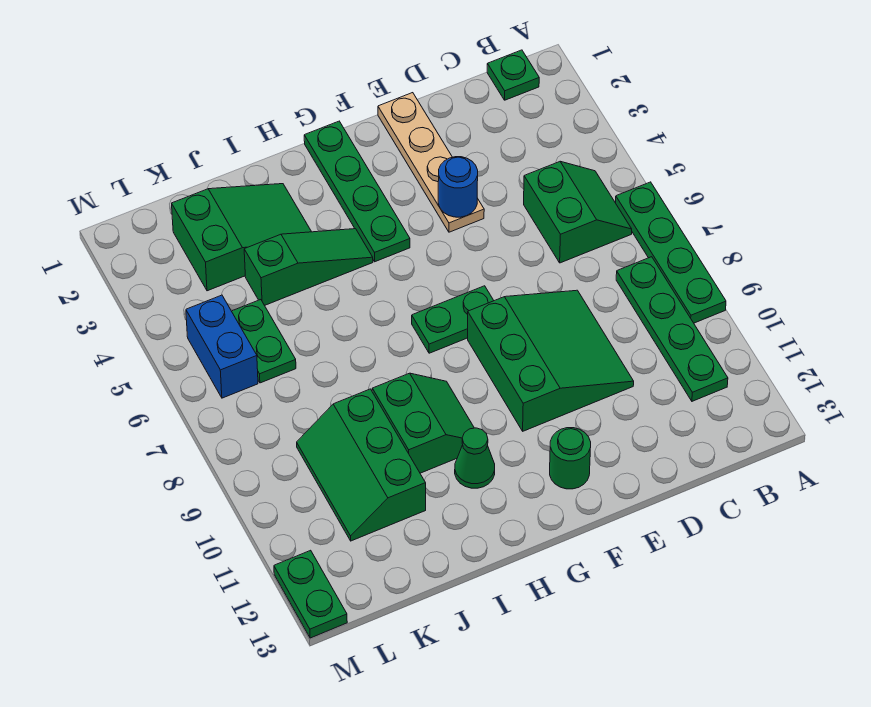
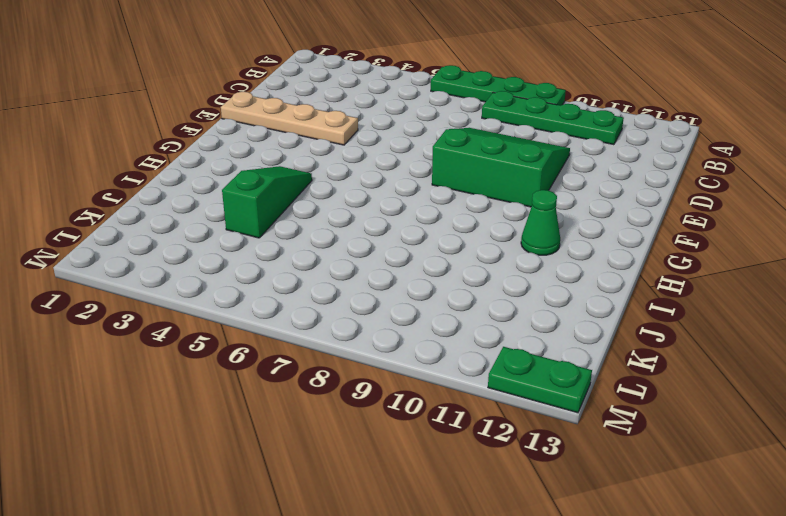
none -> green plate B1 level 1
none -> green slope B5:C6 level 1 top C
none -> green plate F7:G7 level 1

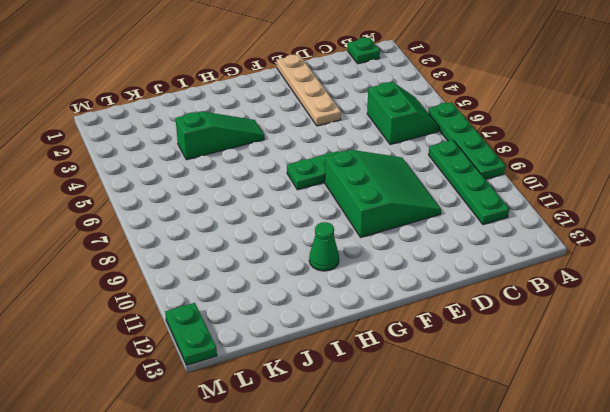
none -> green round brick F12 level 1
none -> green plate G1:G4 level 1
none -> green slope H9:I10 level 1 top I

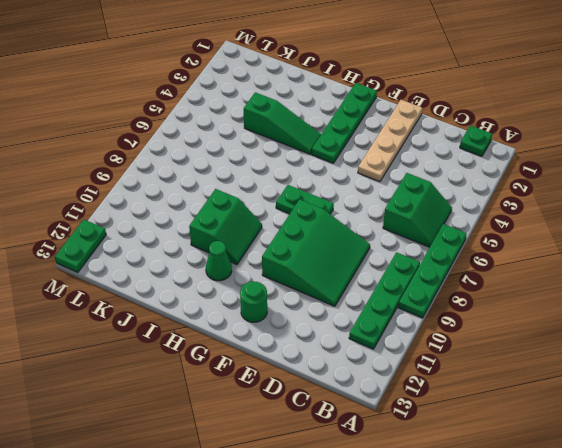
none -> green slope I2:K3 level 1 top K
none -> green slope J9:K11 level 1 top J
none -> green plate K5:K6 level 1

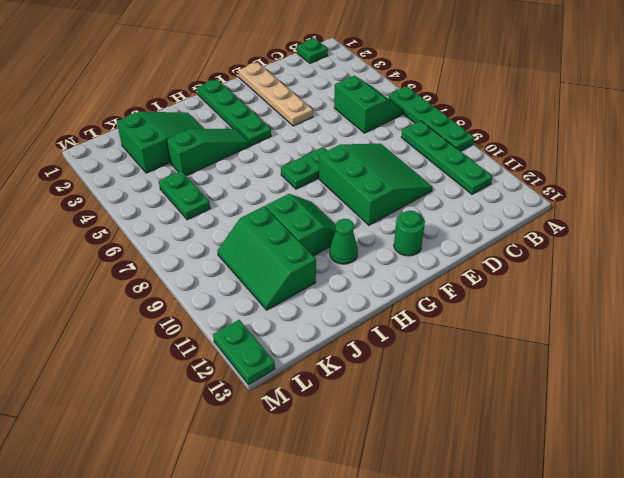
none -> blue brick L5:L6 level 1
none -> blue round brick E4 level 2

